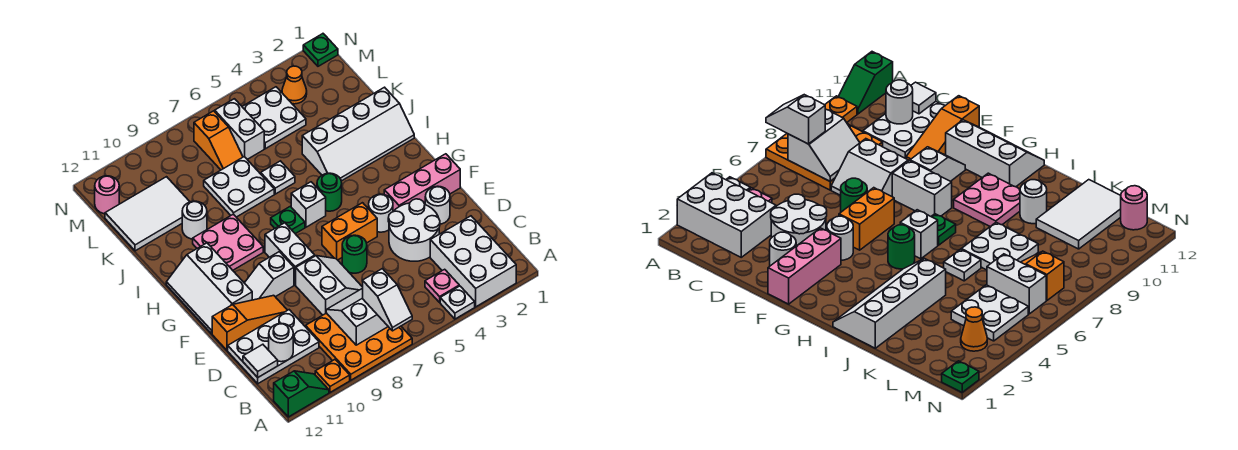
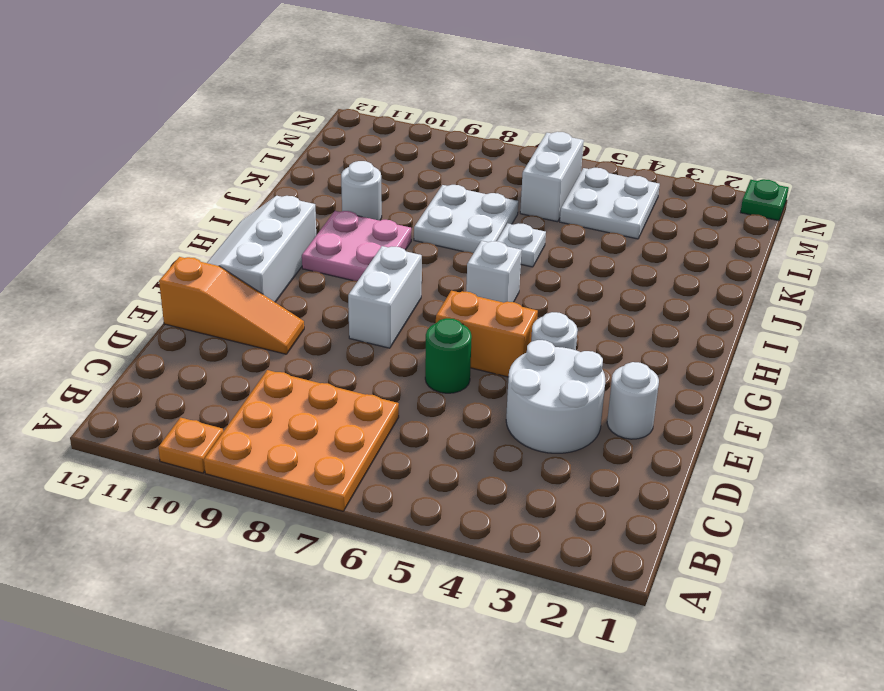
none -> white brick A2:C3 level 1
none -> white plate A4 level 1
none -> green slope A11:A12 level 1 top 12
none -> pink plate B4 level 1

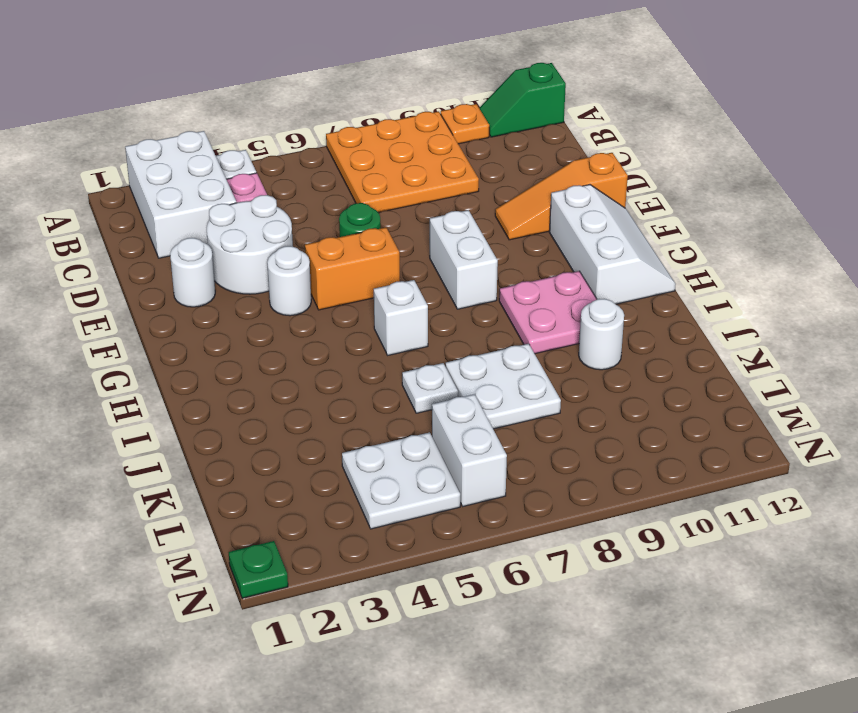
none -> white plate C10:D12 level 1
none -> white slope D7:E8 level 1 top 8
none -> pink brick F1:F3 level 1
none -> white slope F9:F10 level 1 top 9

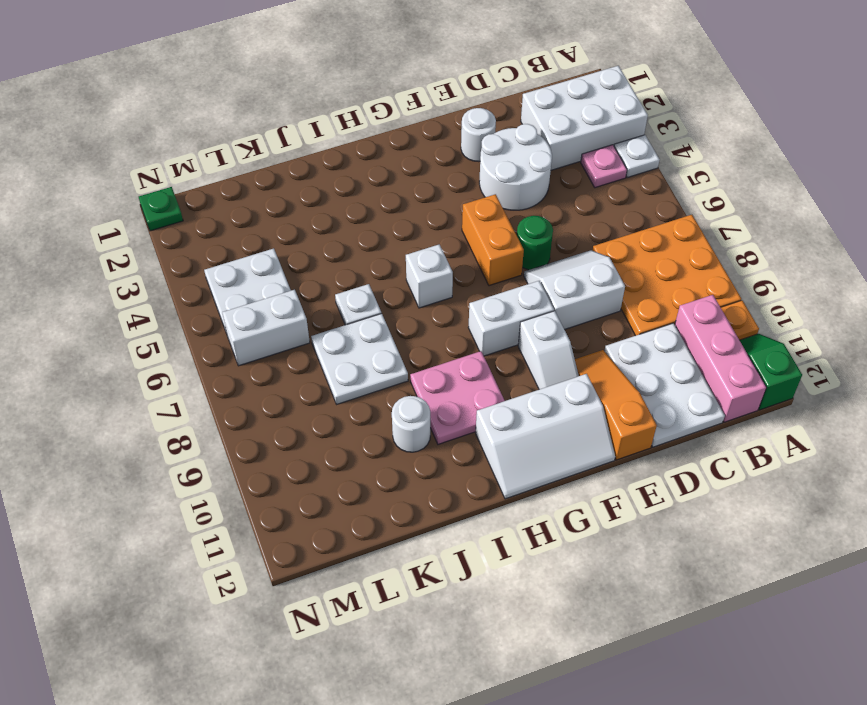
pink brick B10:B12 level 1 -> pink brick F1:F3 level 1
none -> white round brick F4 level 1
none -> green round brick H5 level 1
none -> green plate H7 level 1
none -> white slope I1:J4 level 1 top J

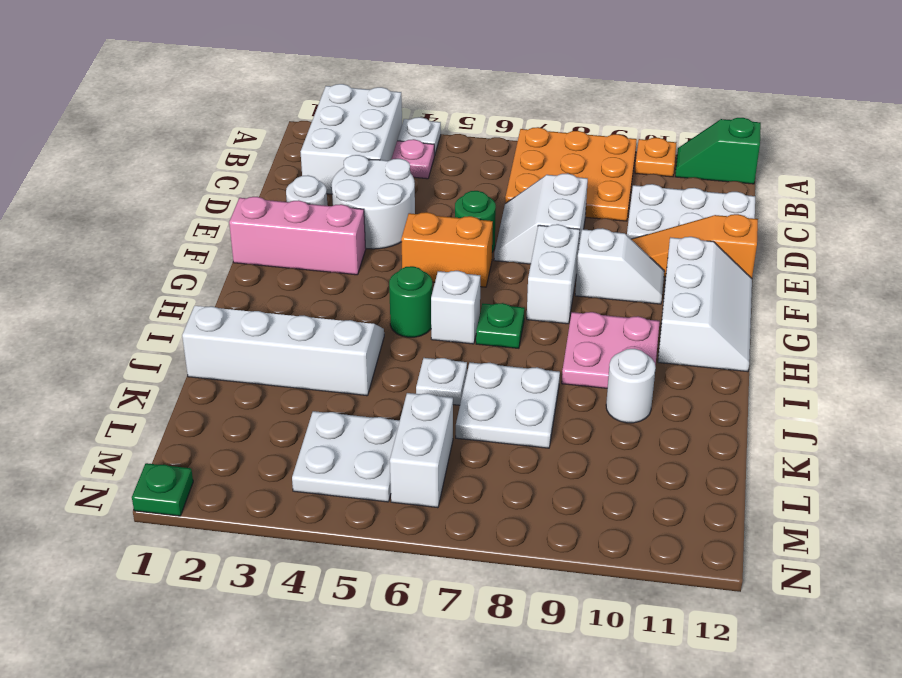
none -> white round brick F4 level 1
none -> white tile K10:L12 level 1
none -> orange slope L7:M7 level 1 top M
none -> orange cone M3 level 1

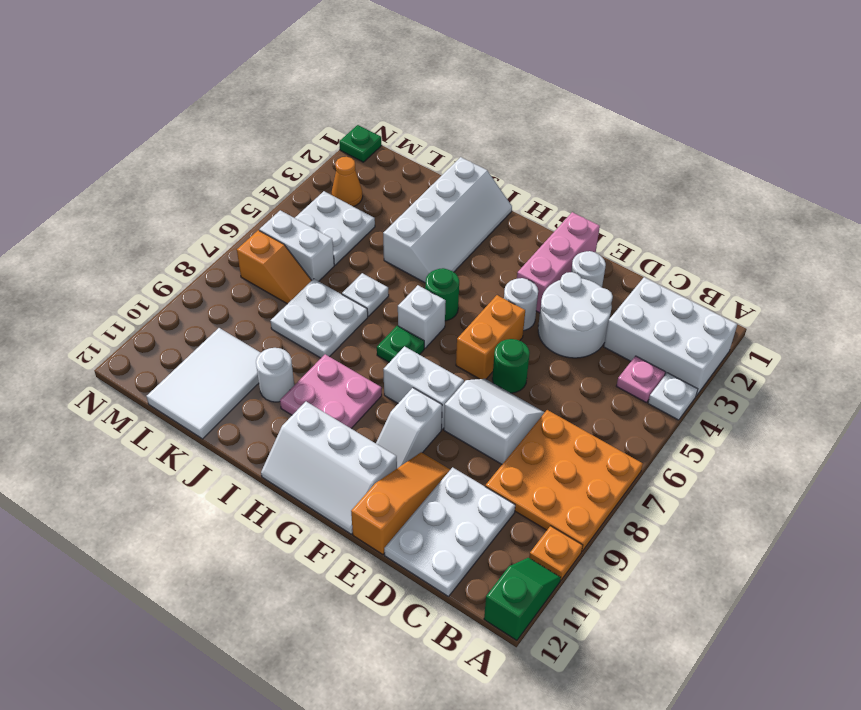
none -> pink round brick M12 level 1
none -> white slope B7:C8 level 2 top B
none -> white round brick C11 level 2
none -> white tile C12 level 2

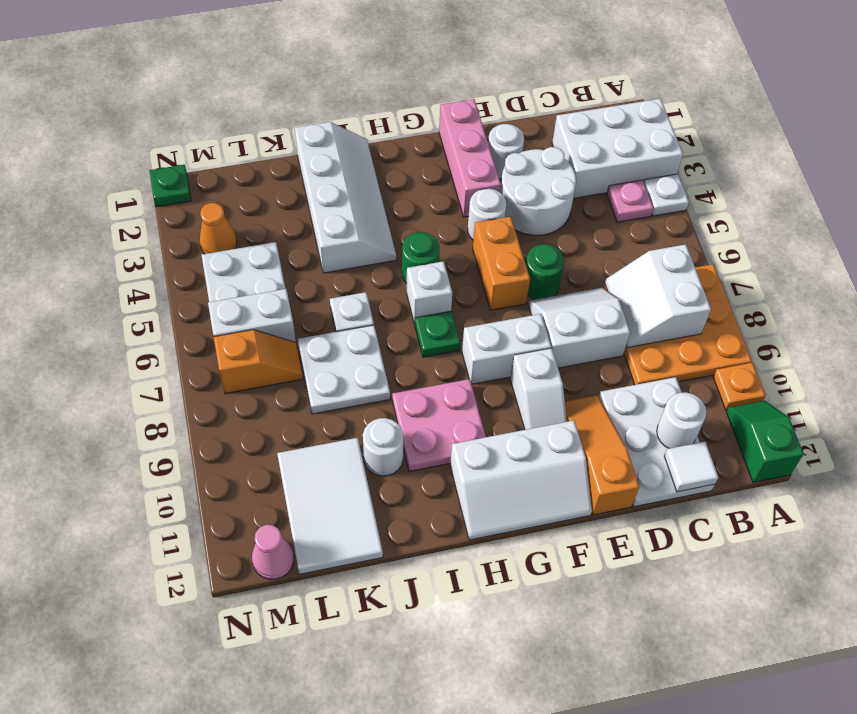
pink cone M12 level 1 -> pink round brick M12 level 1
none -> white slope A7:B7 level 3 top B

